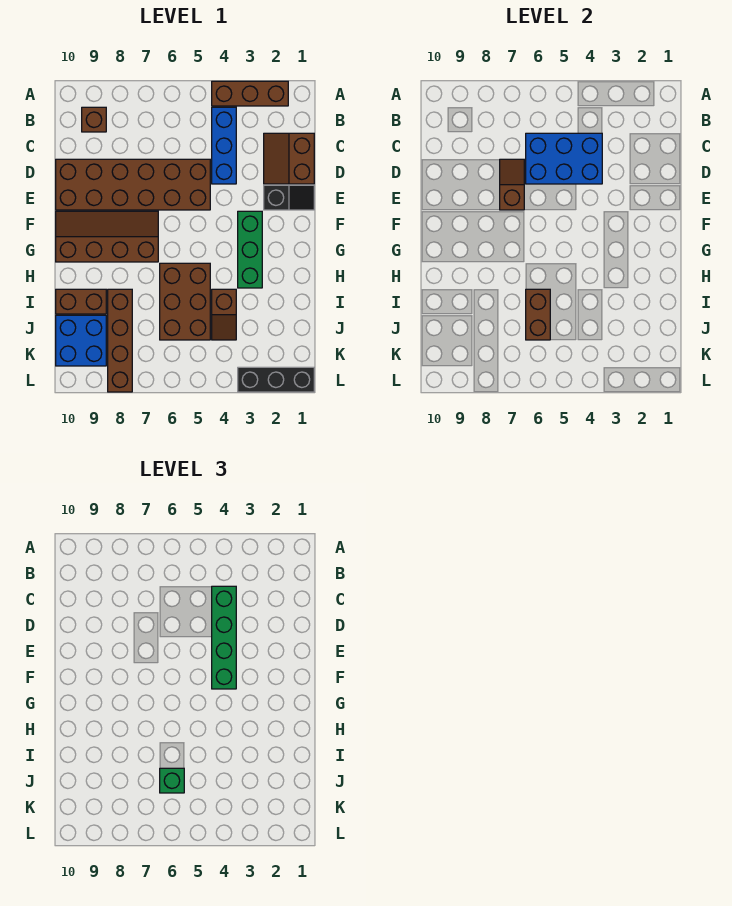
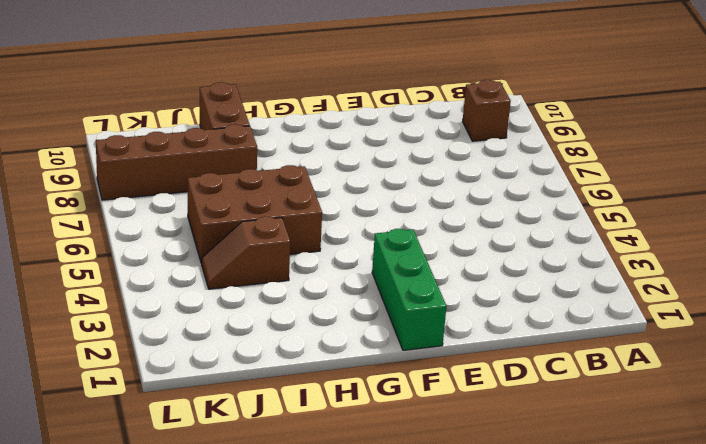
green brick F1:F3 level 1 -> green brick F3:H3 level 1
none -> brown brick A2:A4 level 1
none -> blue brick B4:D4 level 1
none -> brown slope C1:D2 level 1 top 1

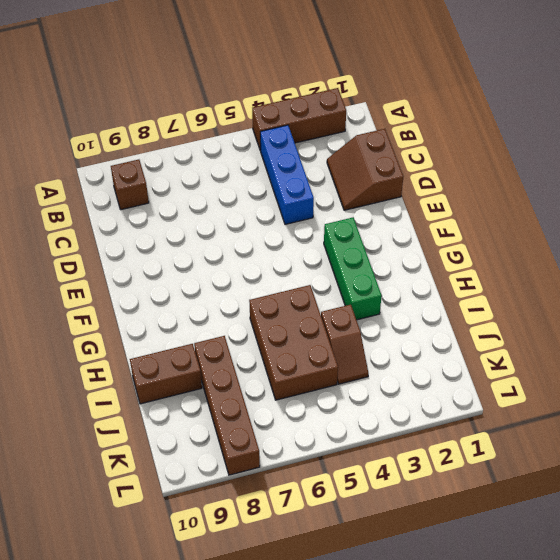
none -> brown brick D5:E10 level 1
none -> black slope E1:E2 level 1 top 2
none -> brown slope F7:G10 level 1 top G

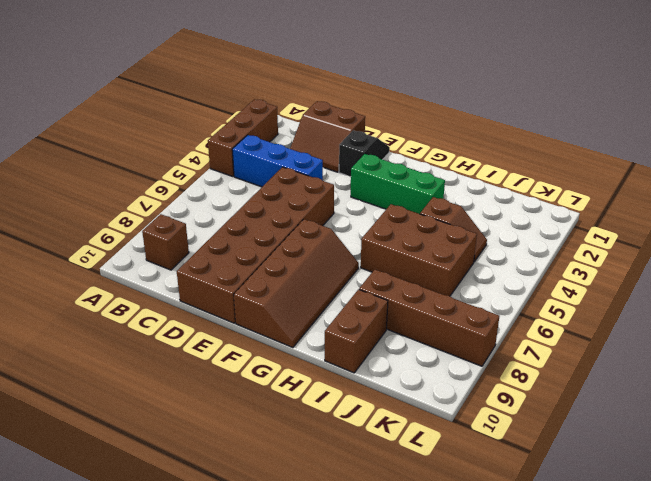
brown slope F7:G10 level 1 top F -> brown slope F7:G10 level 1 top G
none -> blue brick J9:K10 level 1
none -> black brick L1:L3 level 1
none -> blue brick C4:D6 level 2

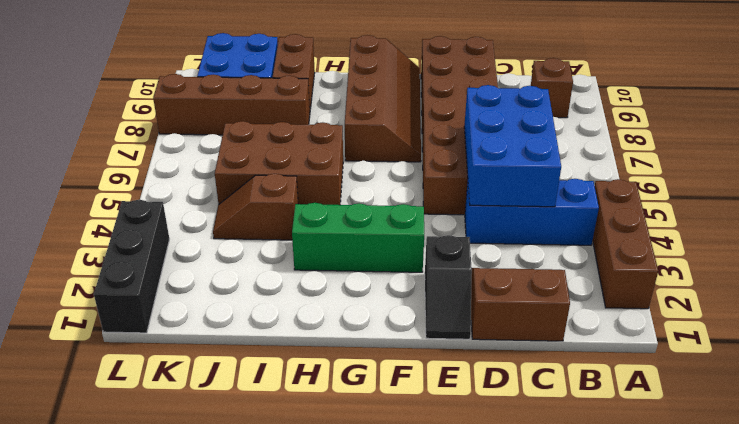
none -> brown slope D7:E7 level 2 top E
none -> brown brick I6:J6 level 2
none -> green brick C4:F4 level 3

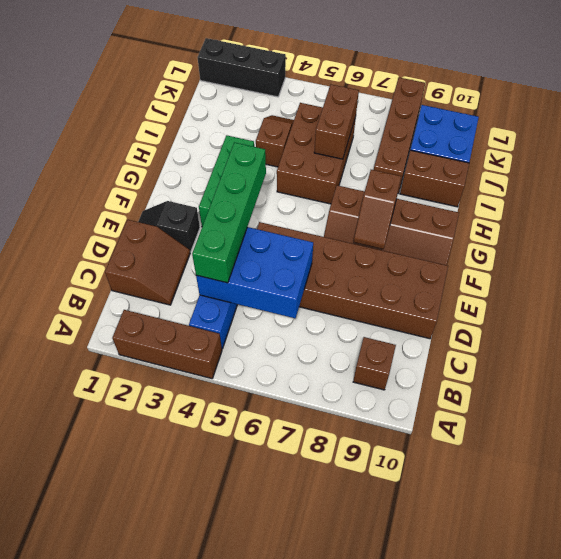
brown slope F8:G8 level 2 top G -> brown slope D7:E7 level 2 top E
none -> green brick J6 level 3

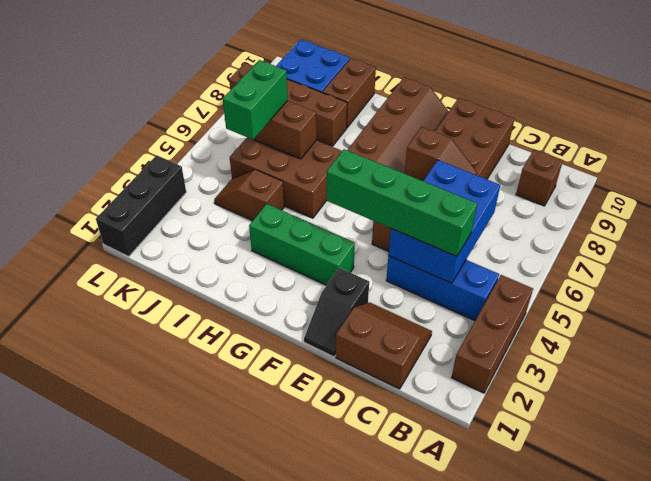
green brick J5:J6 level 3 -> green brick J6 level 3

